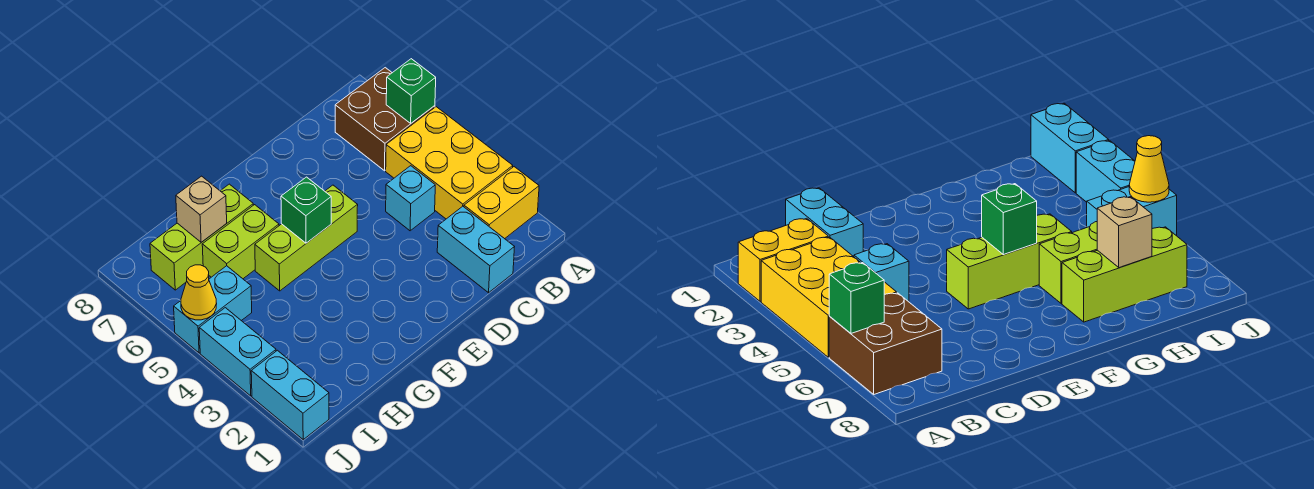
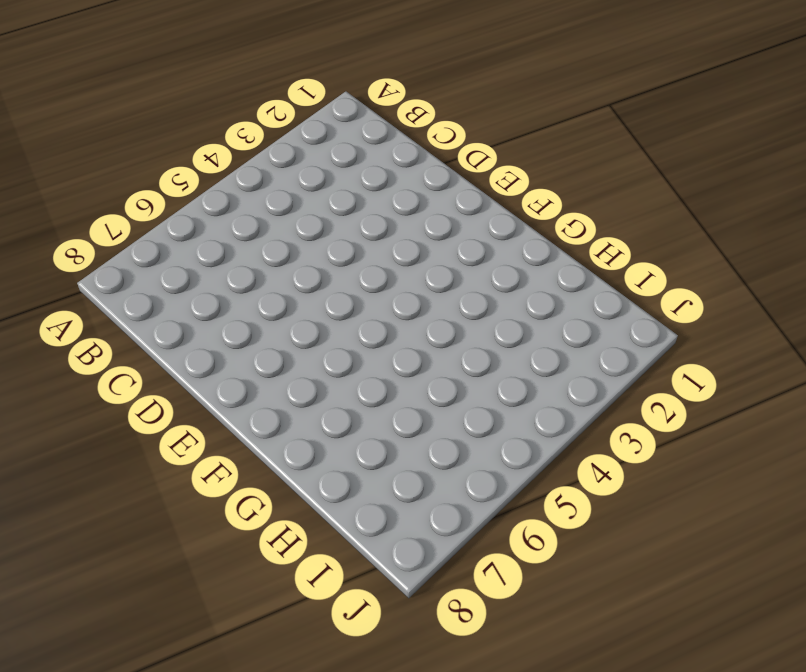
none -> yellow brick A2:B2 level 1
none -> yellow brick A3:B5 level 1
none -> brown brick A6:B7 level 1

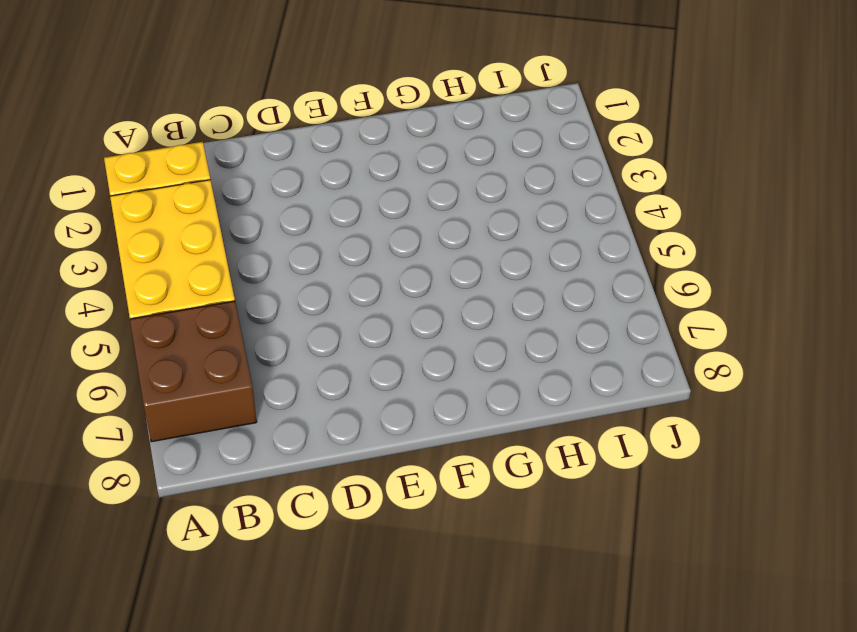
none -> cyan brick C1:C2 level 1
none -> cyan brick C4 level 1
none -> lime brick E5:G5 level 1

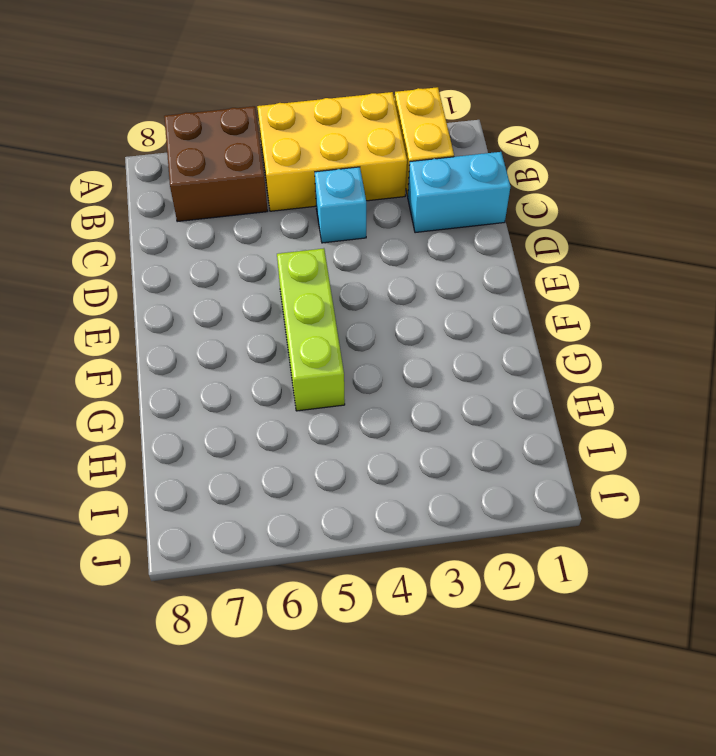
none -> lime brick G6:H6 level 1
none -> lime brick G7:I7 level 1
none -> cyan brick I5:J5 level 1

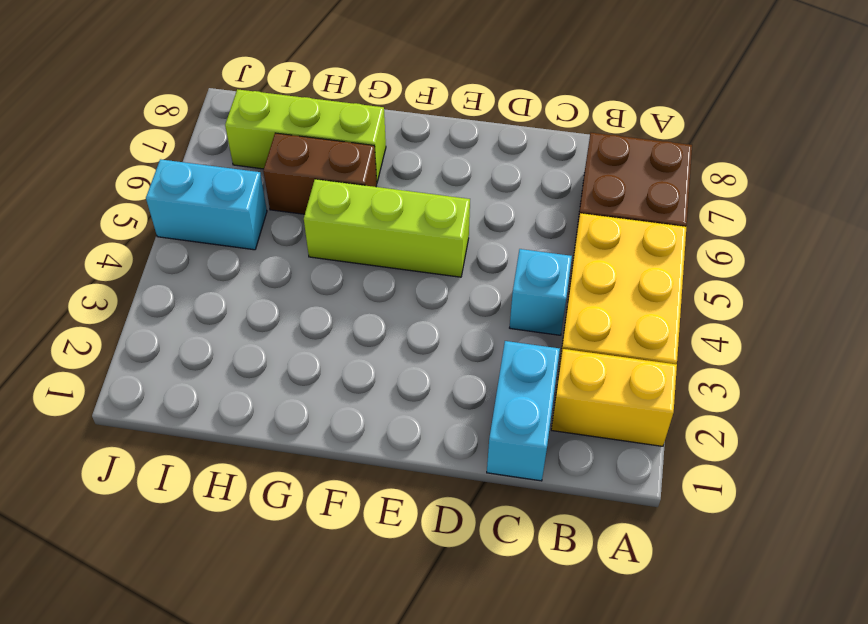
brown brick G6:H6 level 1 -> lime brick G6:H6 level 1
none -> cyan brick J1:J2 level 1
none -> cyan brick J3:J4 level 1
none -> green brick A6 level 2

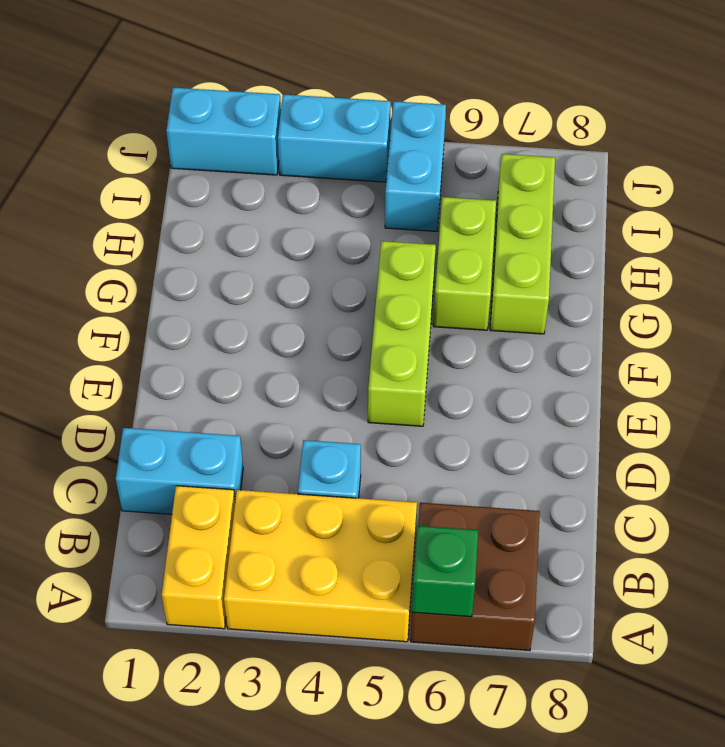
none -> green brick F5 level 2
none -> tan brick H7 level 2
none -> yellow cone J5 level 2

